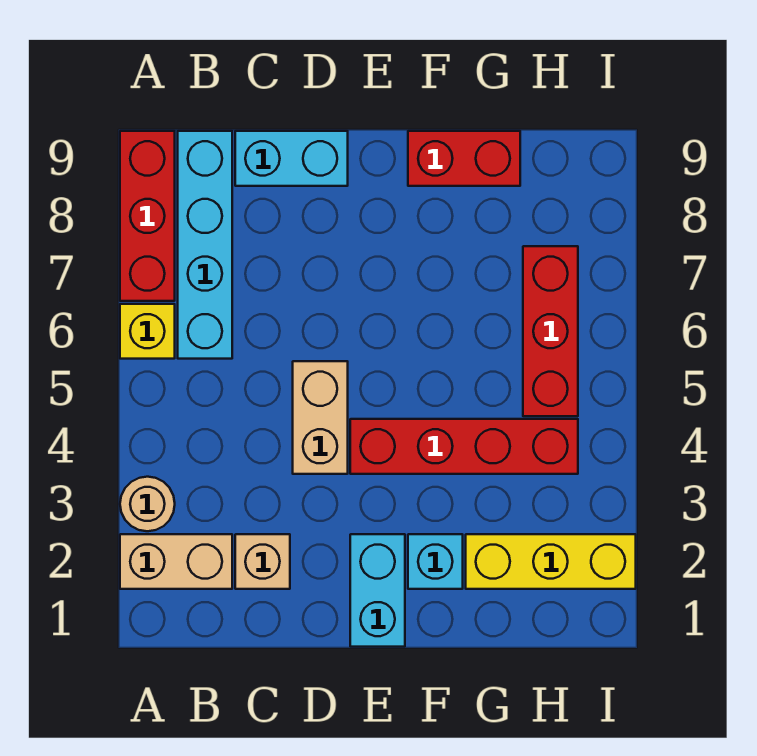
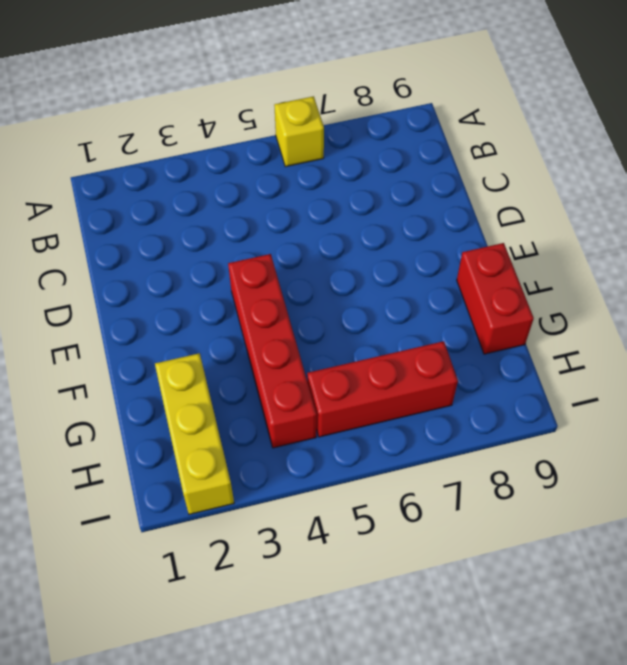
none -> tan brick A2:B2 level 1
none -> tan round brick A3 level 1
none -> red brick A7:A9 level 1

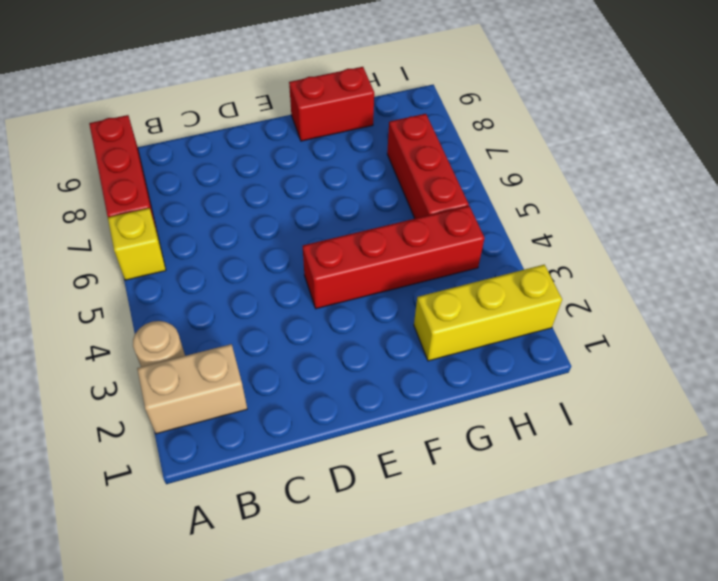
none -> cyan brick B6:B9 level 1
none -> tan brick C2 level 1
none -> cyan brick C9:D9 level 1

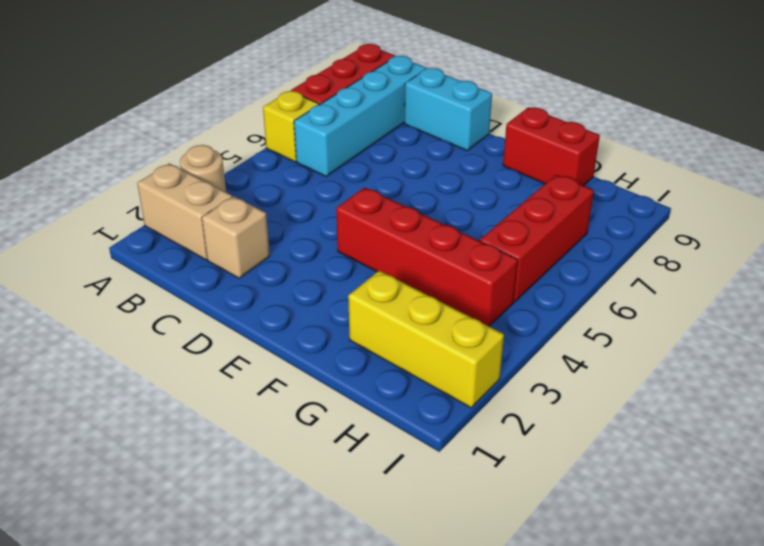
none -> tan brick D4:D5 level 1
none -> cyan brick E1:E2 level 1
none -> cyan brick F2 level 1

